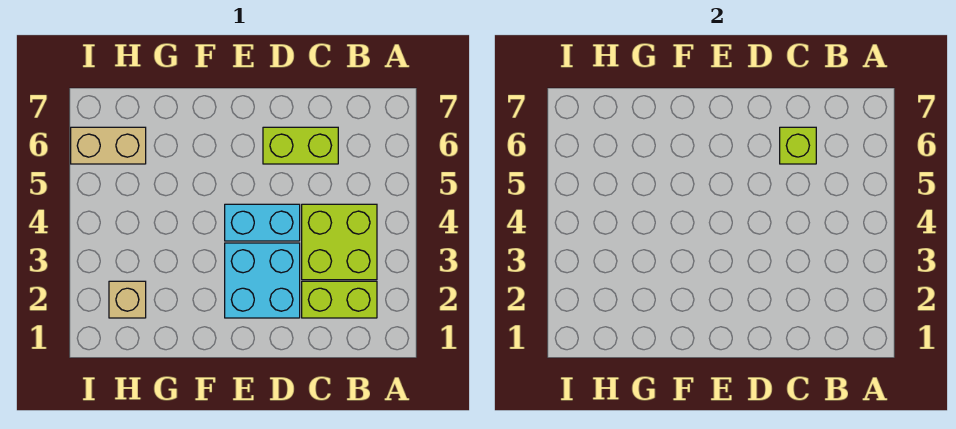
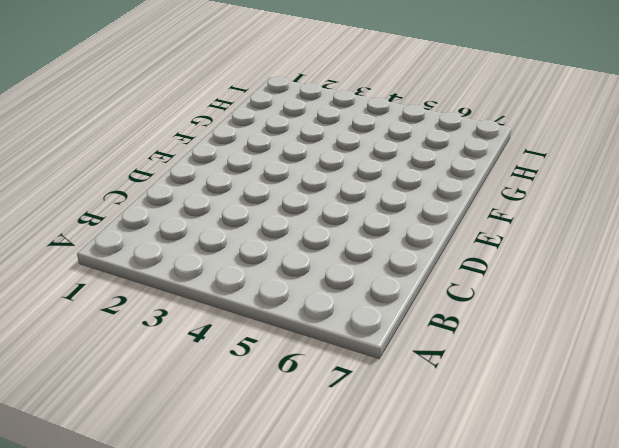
none -> lime brick B2:C2 level 1
none -> lime brick B3:C4 level 1

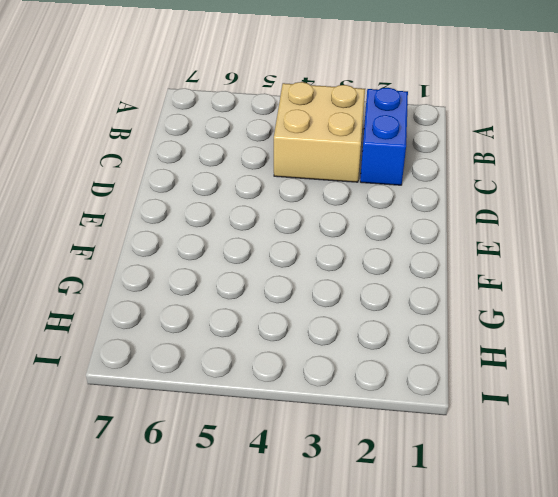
blue brick B2:C2 level 1 -> lime brick B2:C2 level 1
tan brick B3:C4 level 1 -> lime brick B3:C4 level 1
none -> lime brick C6:D6 level 1
none -> cyan brick D2:E3 level 1

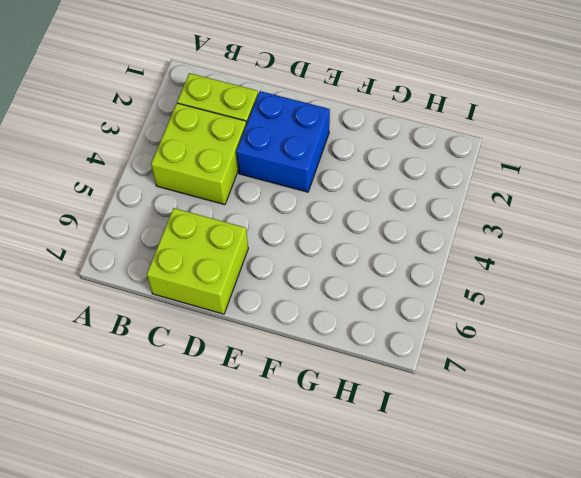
lime brick C6:D7 level 1 -> lime brick C6:D6 level 1
blue brick D2:E3 level 1 -> cyan brick D2:E3 level 1
none -> cyan brick D4:E4 level 1
none -> tan brick H2 level 1

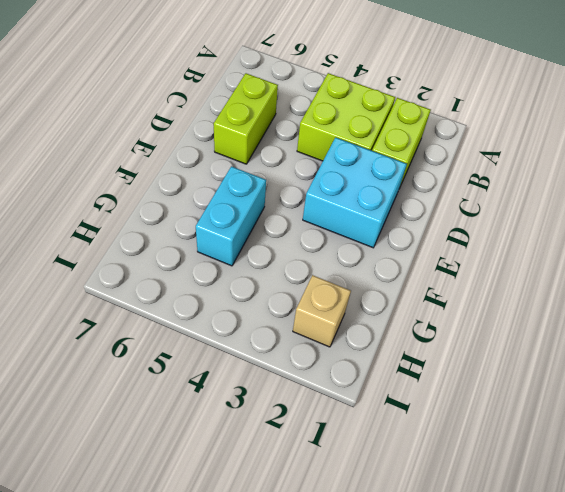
cyan brick F5:G5 level 1 -> cyan brick D4:E4 level 1
none -> tan brick H6:I6 level 1
none -> lime brick C6 level 2

